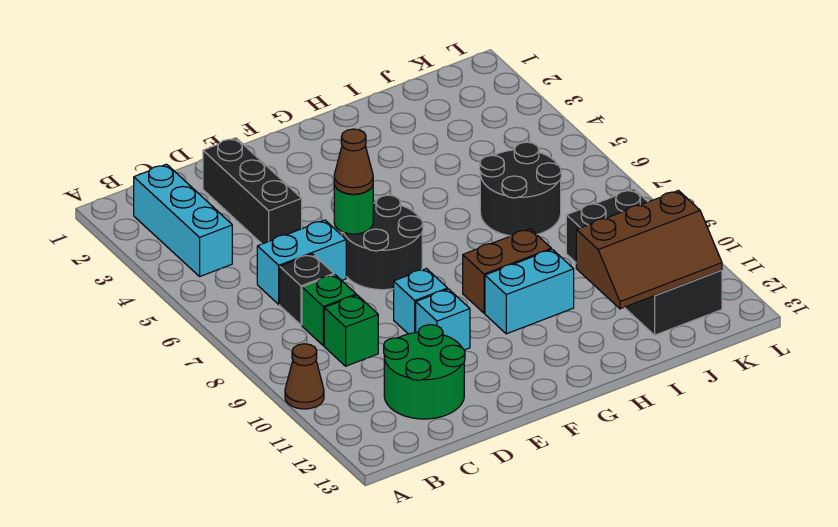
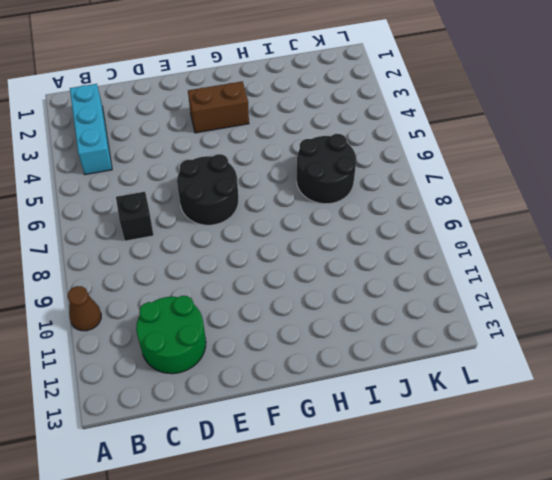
brown brick F3:G3 level 1 -> brown brick G9:H9 level 1
none -> cyan brick C6:D6 level 1
none -> green brick C8 level 1
none -> green brick C9 level 1

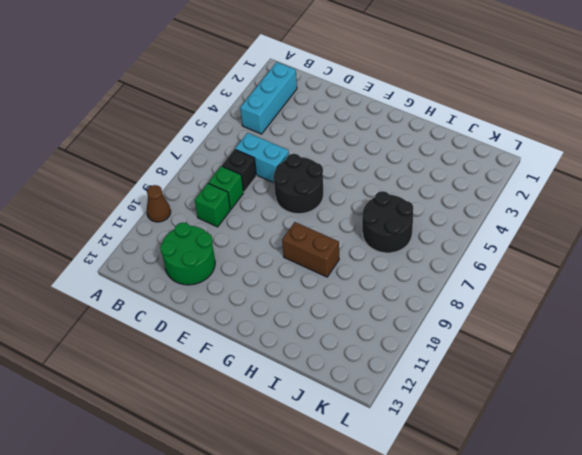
none -> black brick D2:D4 level 1
none -> cyan brick E9 level 1
none -> cyan brick E10 level 1

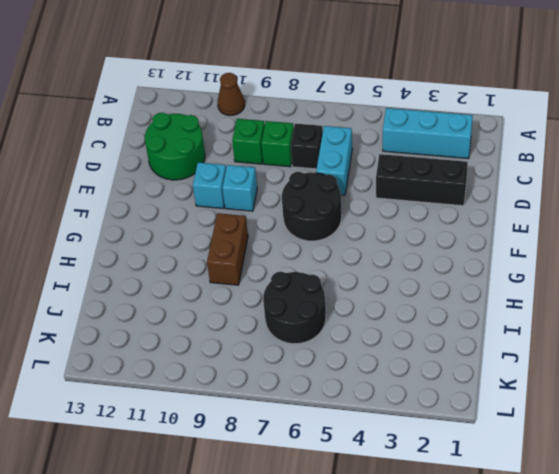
none -> cyan brick G10:H10 level 1
none -> black brick J9:K12 level 1
none -> green round brick E6 level 2

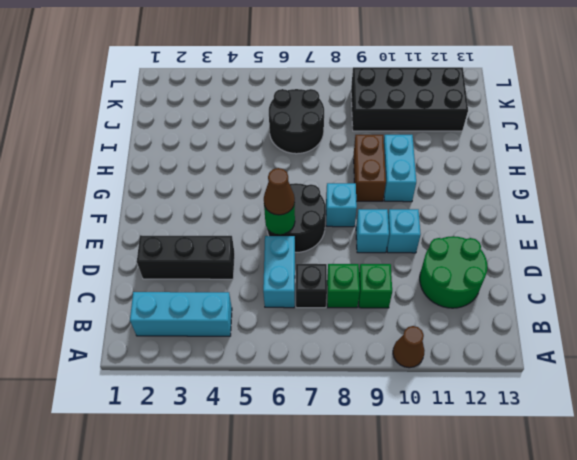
cyan brick F8 level 1 -> none
none -> brown slope I11:K12 level 2 top 11

